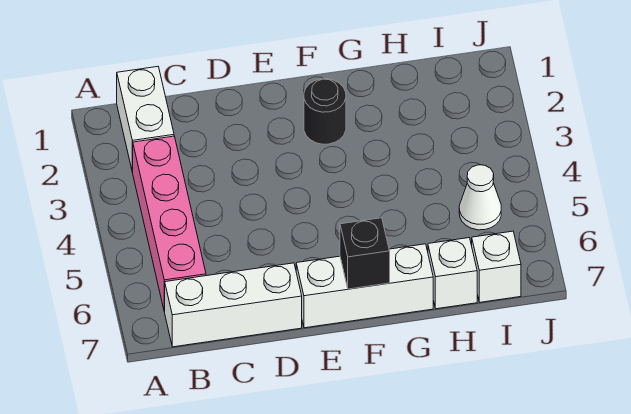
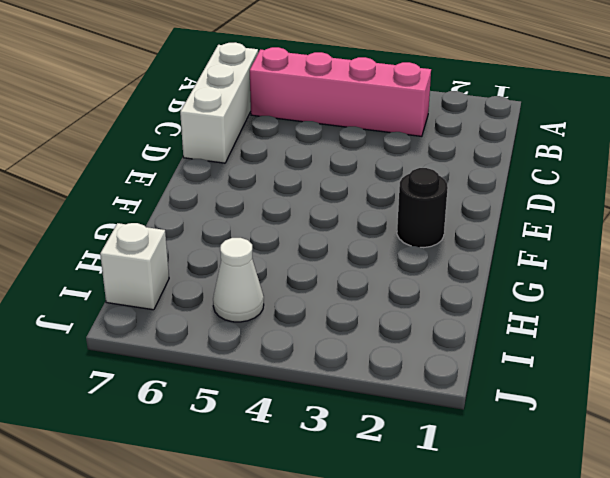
none -> white brick B1:B2 level 1
none -> white brick E7:G7 level 1

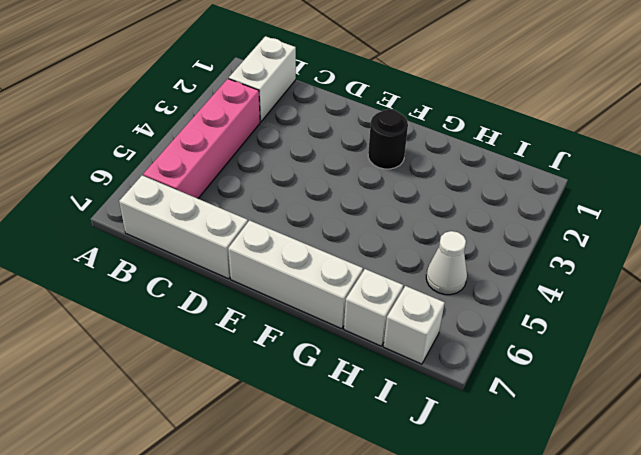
none -> black brick F7 level 2

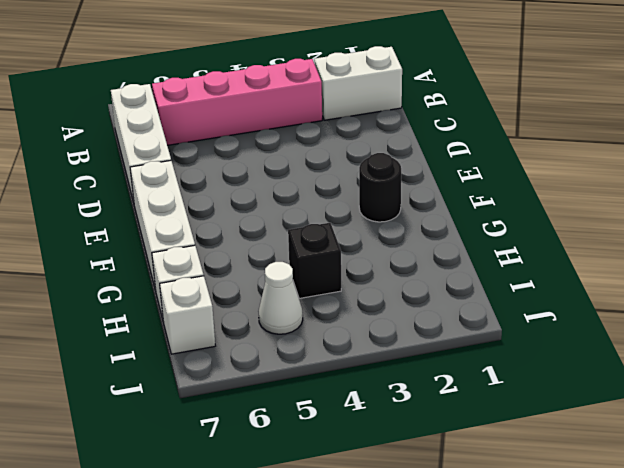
black brick H4 level 1 -> black brick F7 level 2

